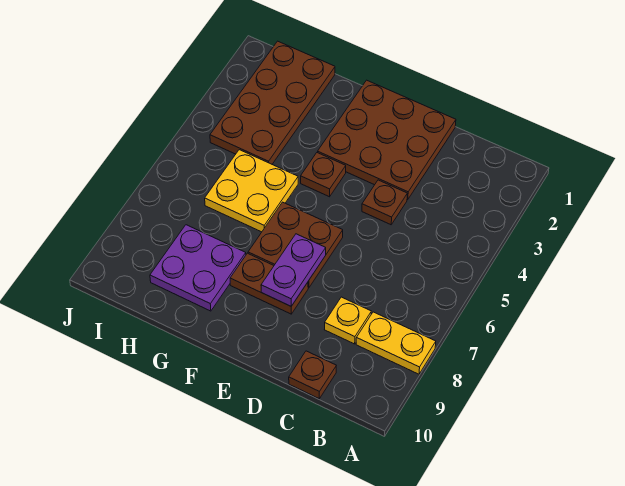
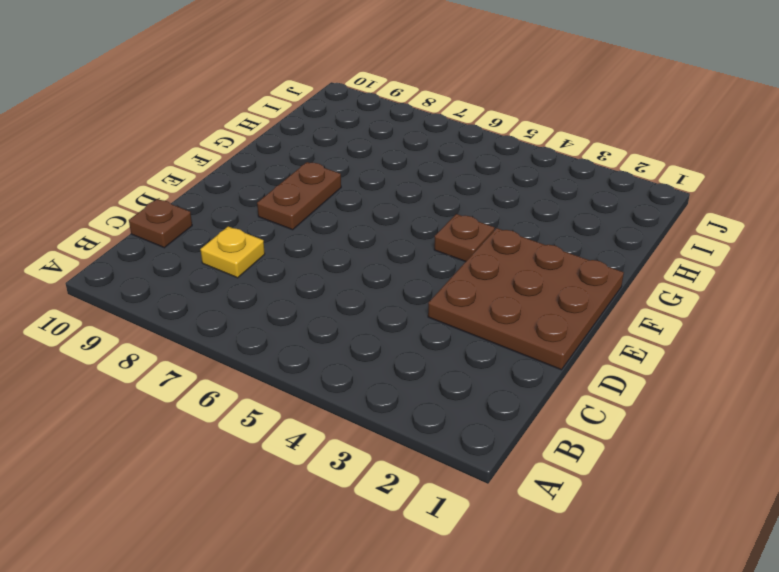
none -> yellow plate A8:B8 level 1
none -> brown plate D4 level 1
none -> brown plate E6:F7 level 1

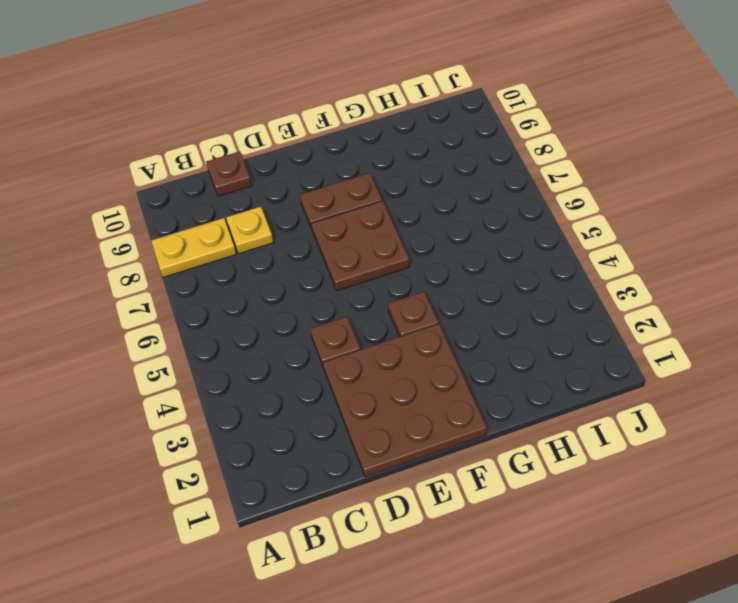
none -> yellow plate G5:H6 level 1
none -> purple plate G8:H9 level 1
none -> brown plate H1:I4 level 1

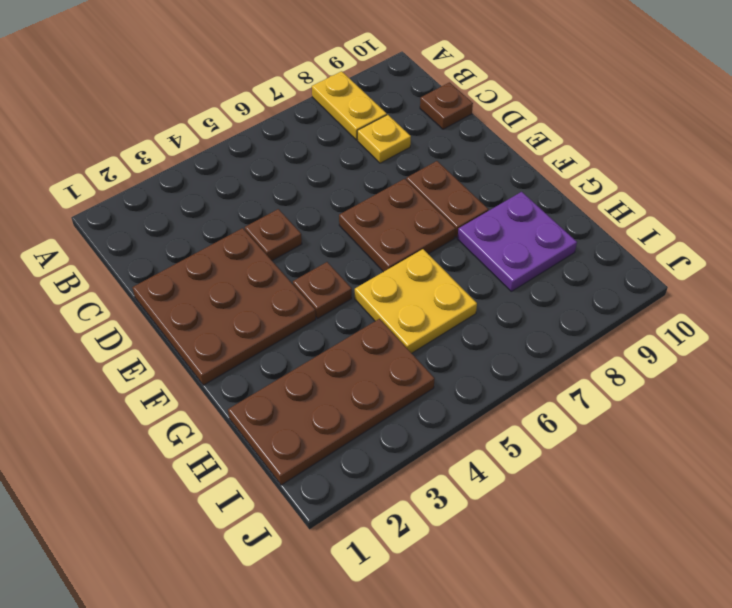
none -> purple plate E7:E8 level 2

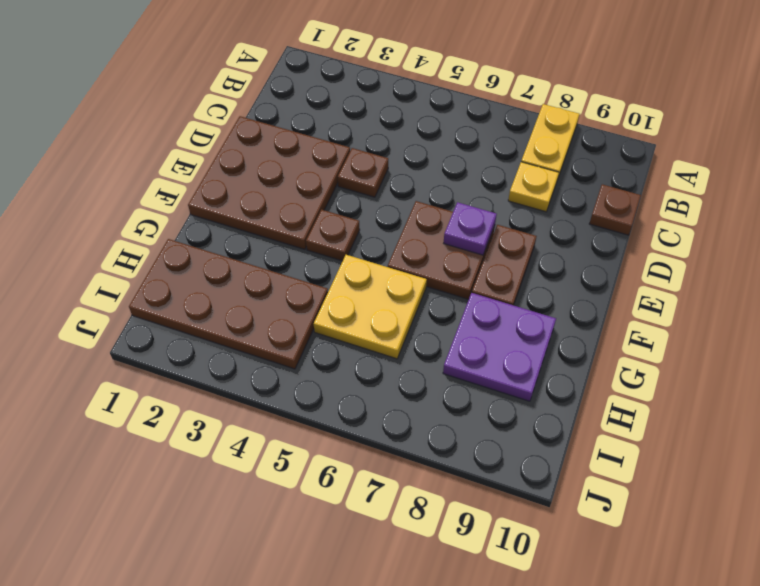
purple plate E7 level 2 -> purple plate E7:E8 level 2

